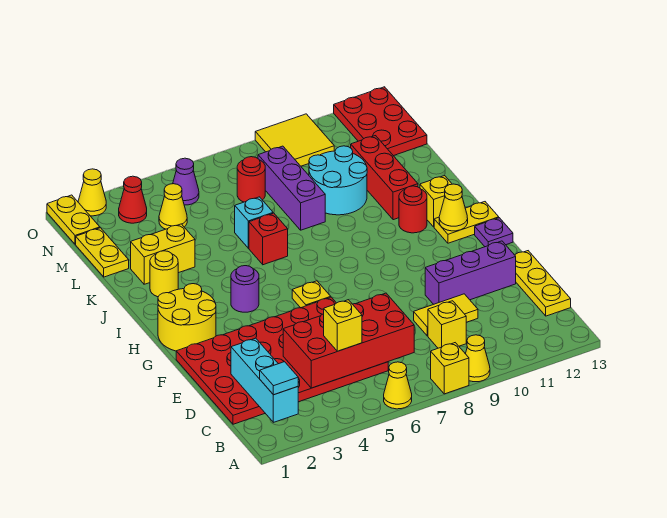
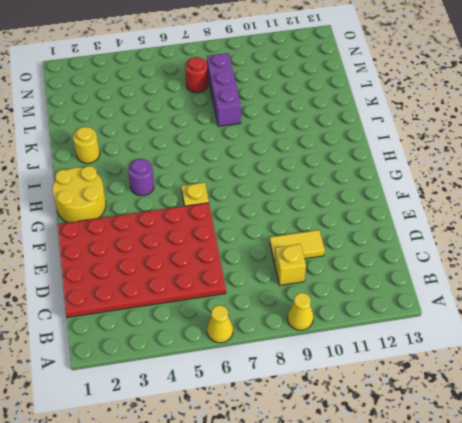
none -> yellow brick A8 level 1
none -> yellow plate C13:E13 level 1
none -> purple brick E10:E12 level 1
none -> purple plate G13 level 1

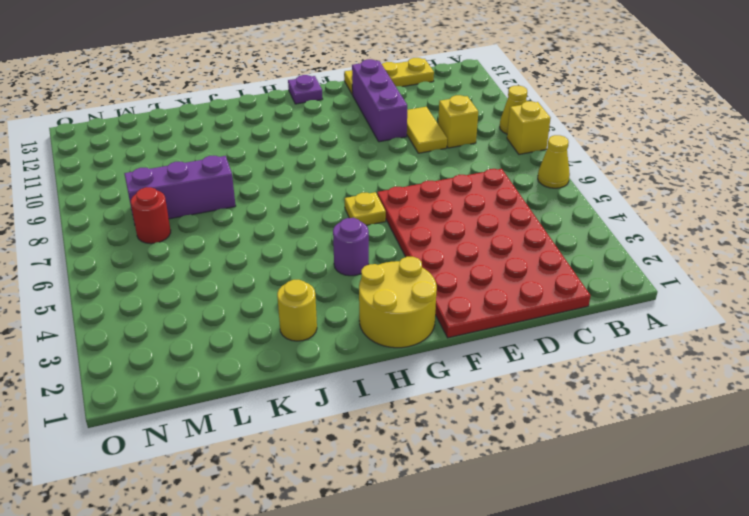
none -> yellow plate H12:H13 level 1
none -> red round brick I11 level 1
none -> yellow brick I12 level 1
none -> red brick J6 level 1

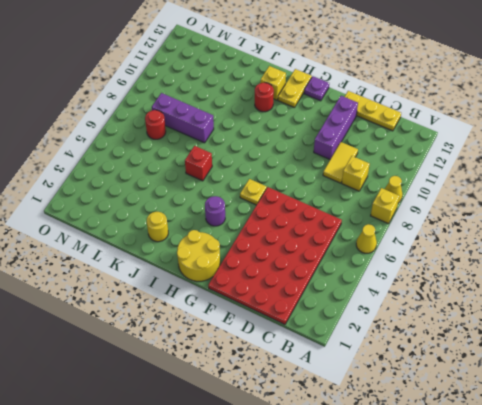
none -> red brick J11:L11 level 1
none -> yellow brick K2:K3 level 1
none -> cyan brick K6 level 1
none -> cyan round brick K9:L10 level 1

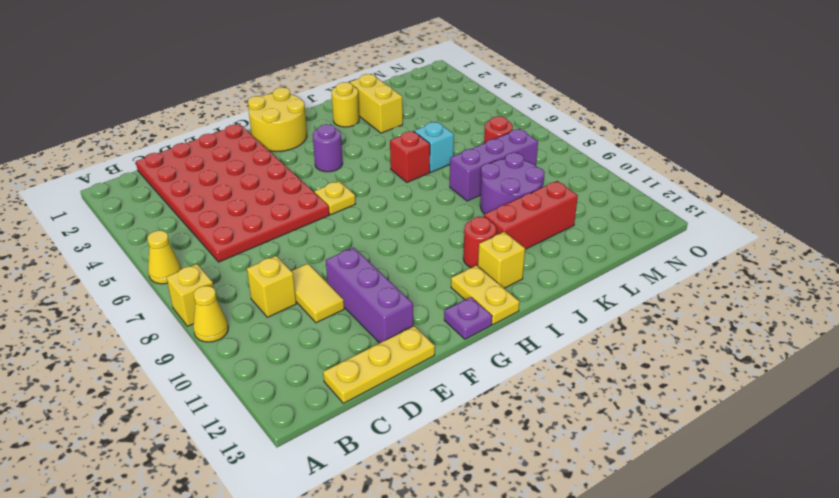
purple round brick K9:L10 level 1 -> cyan round brick K9:L10 level 1
none -> yellow plate L1:M1 level 1
none -> yellow cone M4 level 1
none -> red plate M12:O13 level 1
none -> yellow plate N1:O1 level 1

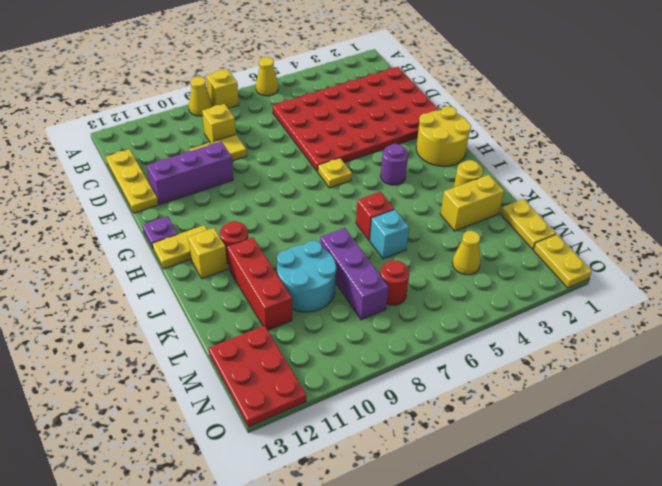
none -> red cone N3 level 1
none -> purple cone N5 level 1
none -> yellow tile N9:O10 level 1
none -> yellow cone O2 level 1

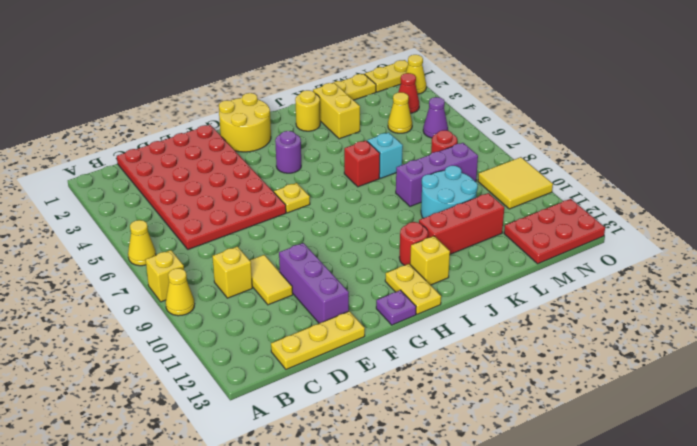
none -> cyan brick B2:D2 level 2
none -> red brick C4:D7 level 2
none -> yellow cone H12 level 2
none -> cyan tile B2 level 3

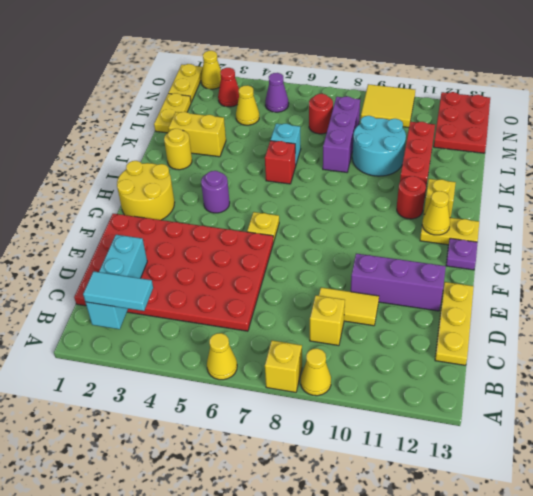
cyan tile B2:B3 level 3 -> cyan tile B2 level 3
none -> red brick C4:D7 level 2
none -> yellow brick C5 level 3

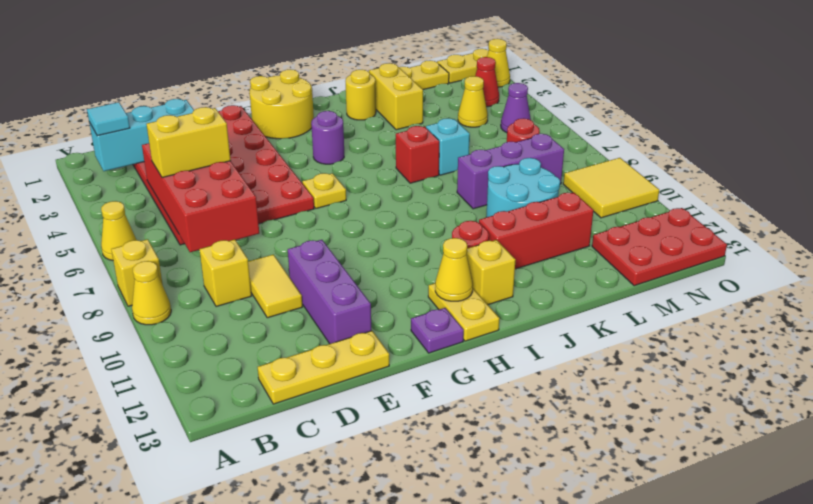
yellow brick C5:D5 level 3 -> yellow brick C5 level 3

